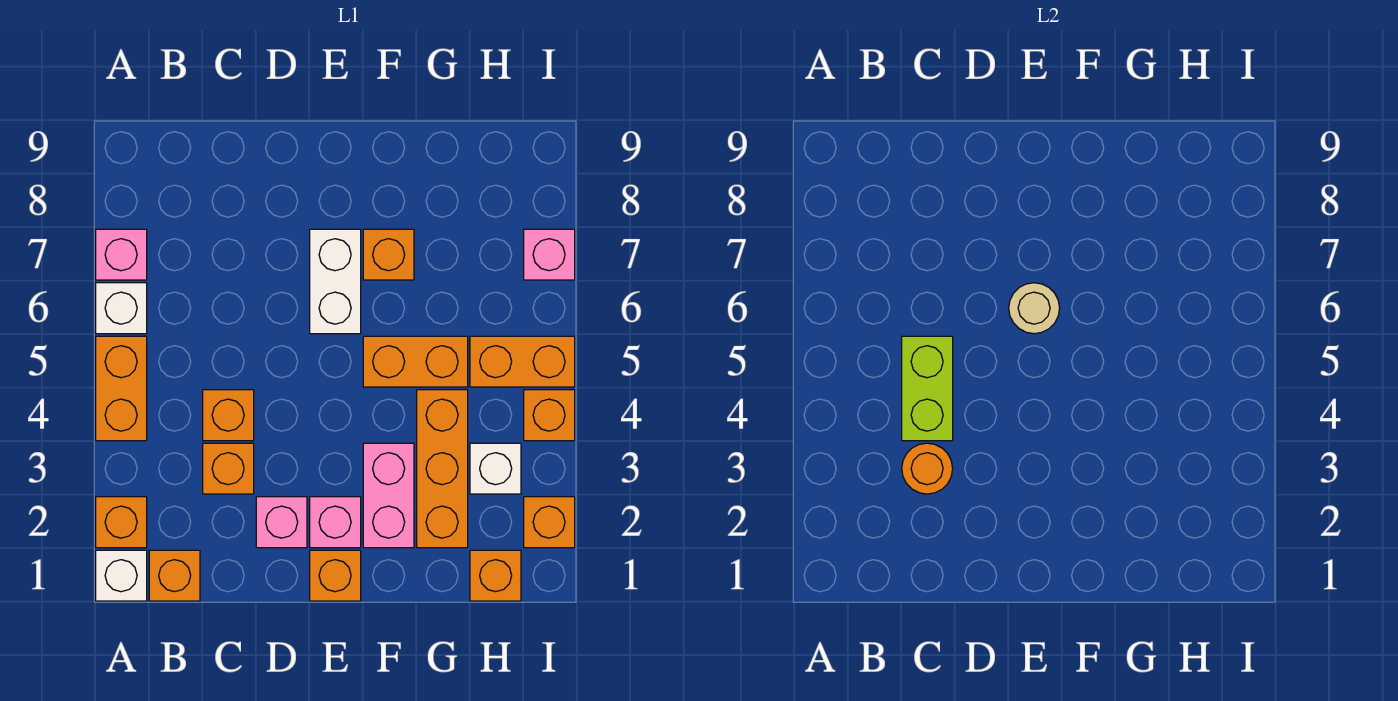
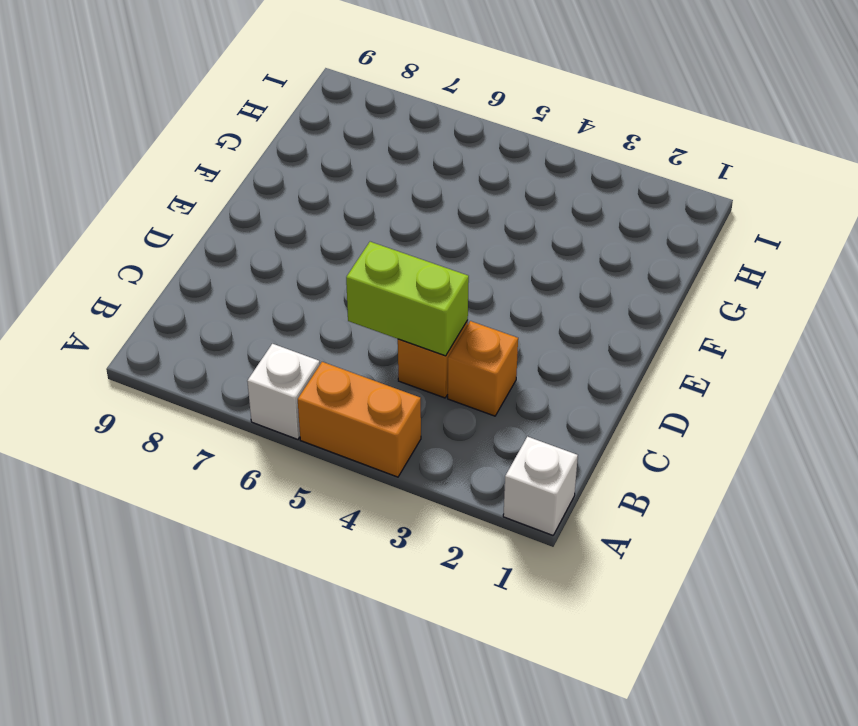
none -> orange brick A2 level 1
none -> pink brick A7 level 1
none -> orange brick B1 level 1

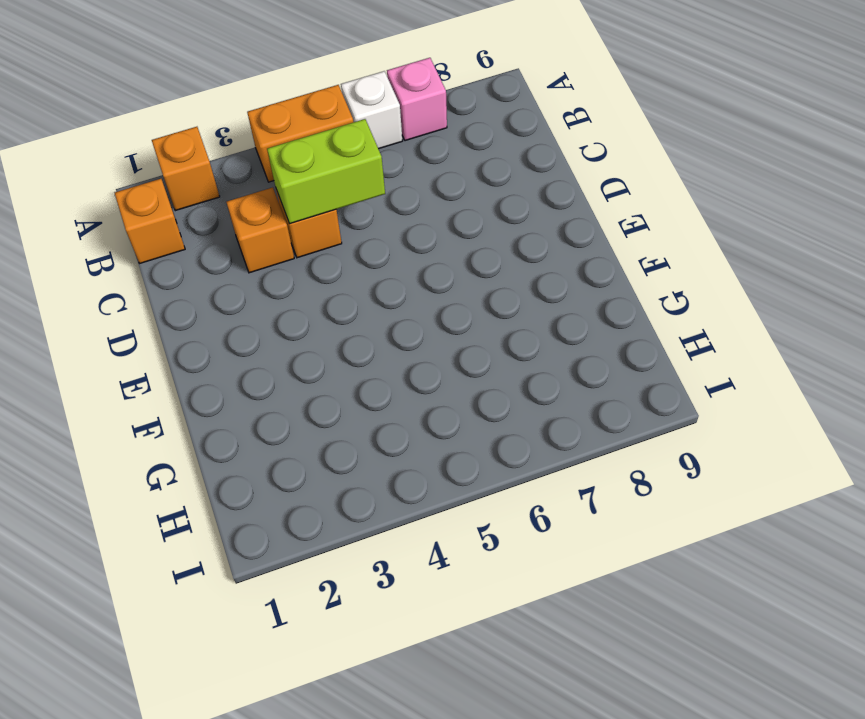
none -> white brick A1 level 1
none -> pink brick D2 level 1
none -> orange brick E1 level 1

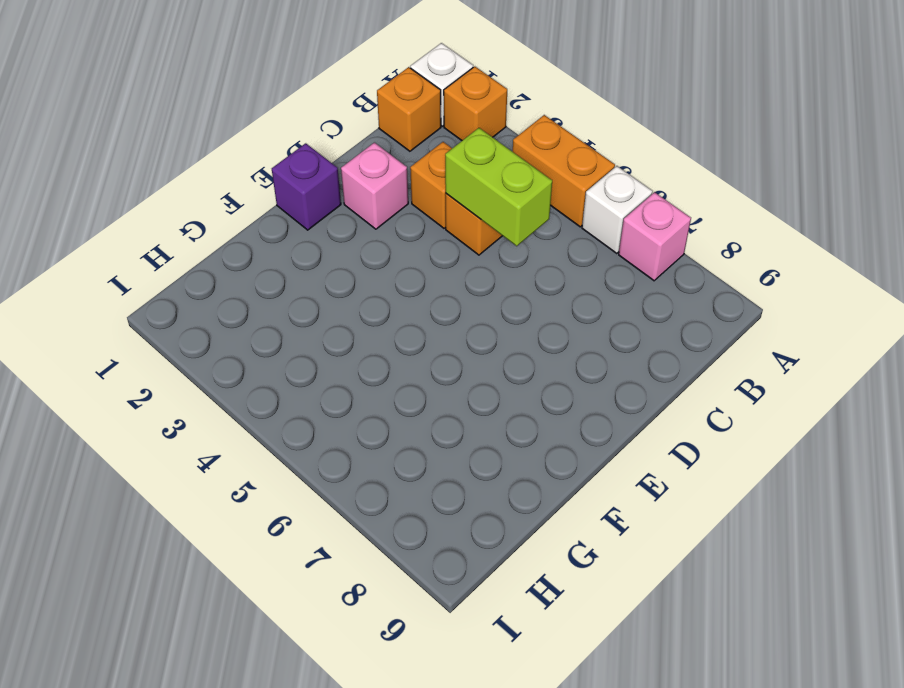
purple brick E1 level 1 -> orange brick E1 level 1
none -> pink brick E2 level 1
none -> white brick E6:E7 level 1
none -> pink brick F2:F3 level 1

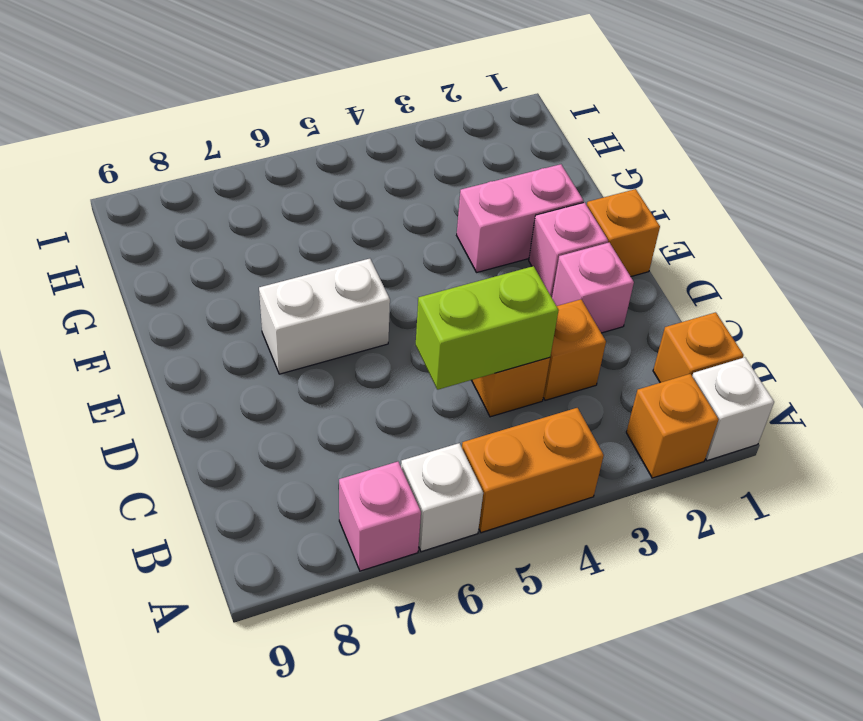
none -> orange brick F5:G5 level 1
none -> orange brick F7 level 1
none -> orange brick G2:G4 level 1

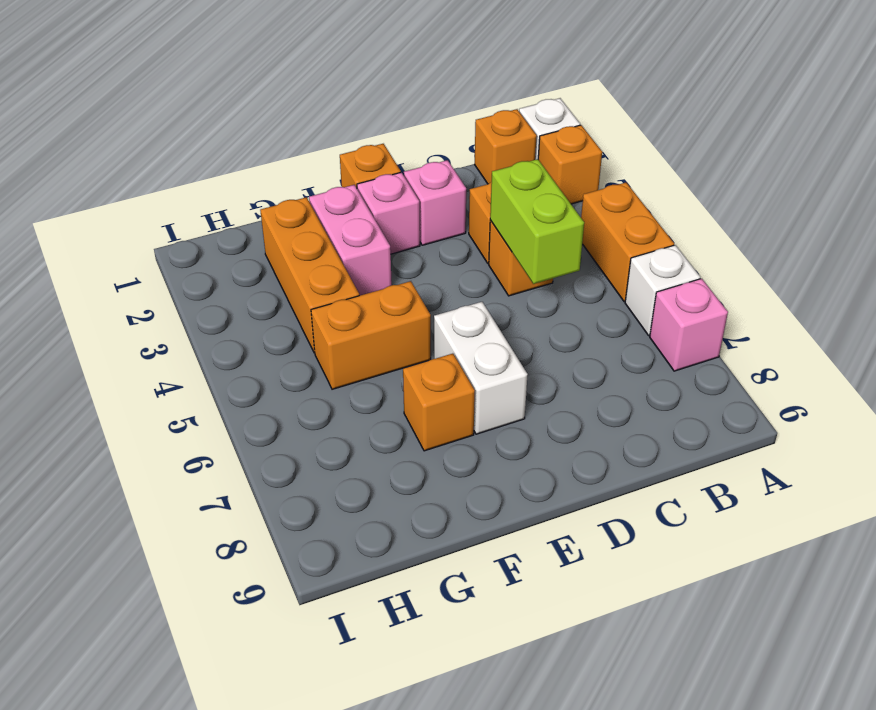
none -> orange brick H1 level 1
none -> white brick H3 level 1
none -> orange brick H5:I5 level 1

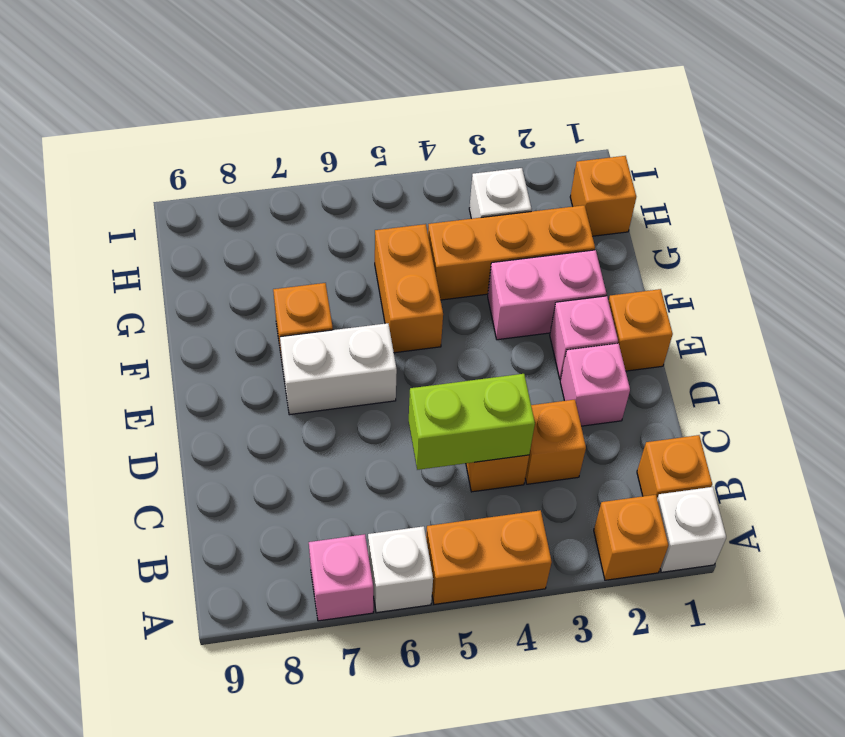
none -> orange brick H5:I5 level 1
none -> orange brick I2 level 1
none -> orange brick I4 level 1

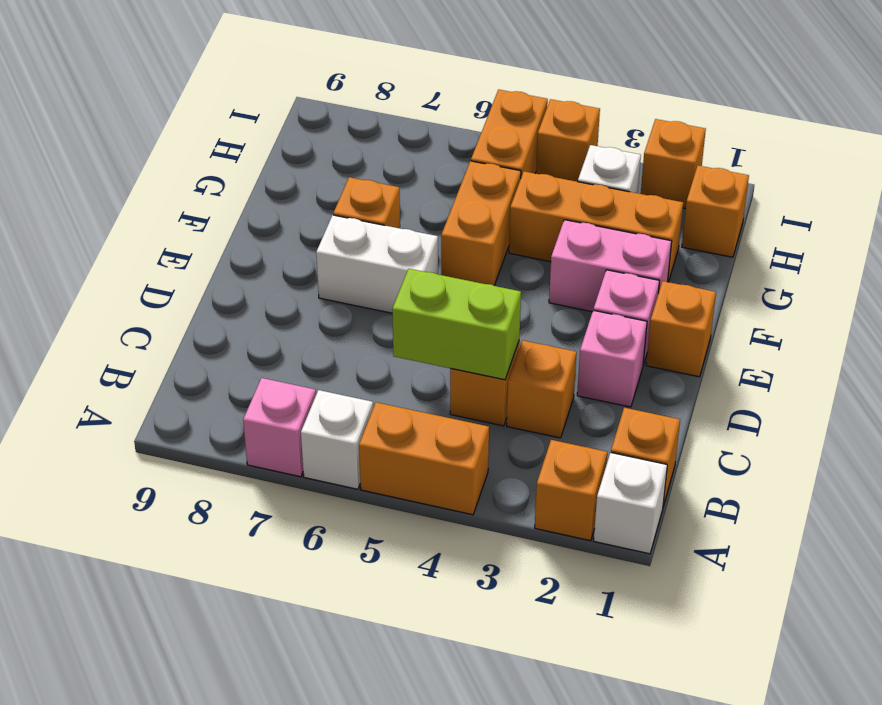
none -> pink brick I7 level 1
none -> orange round brick C3 level 2
none -> tan round brick E6 level 2

